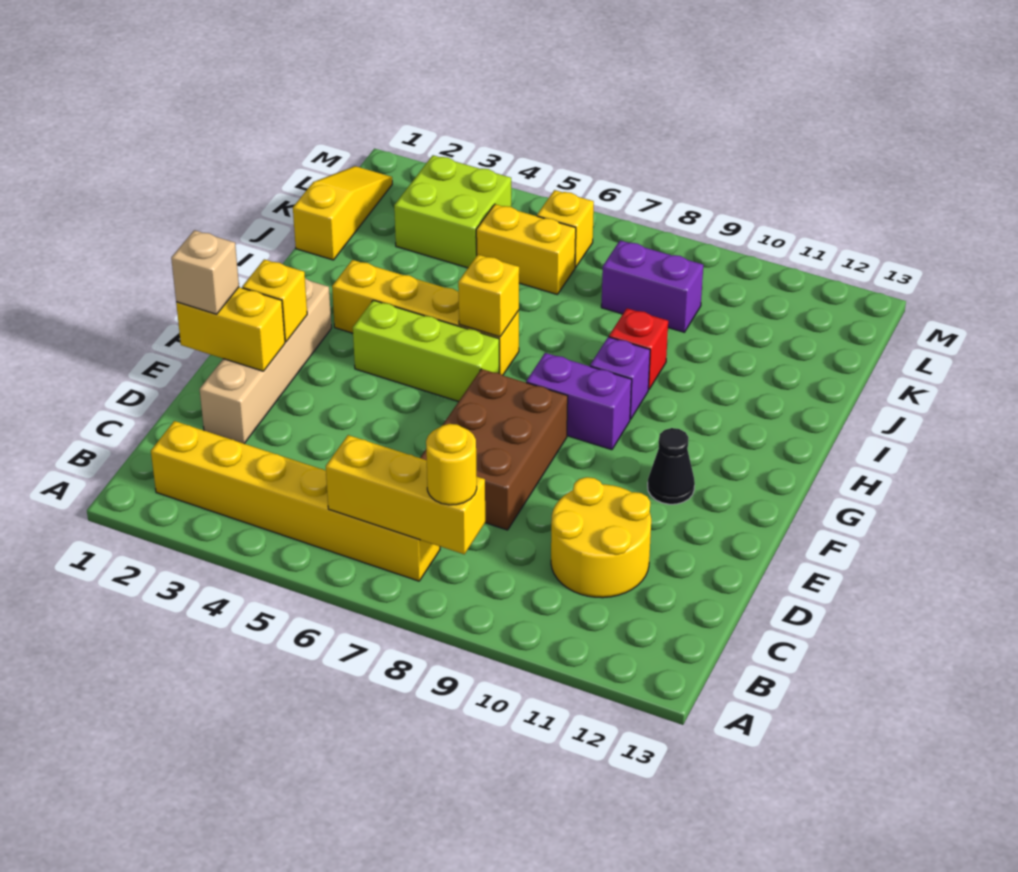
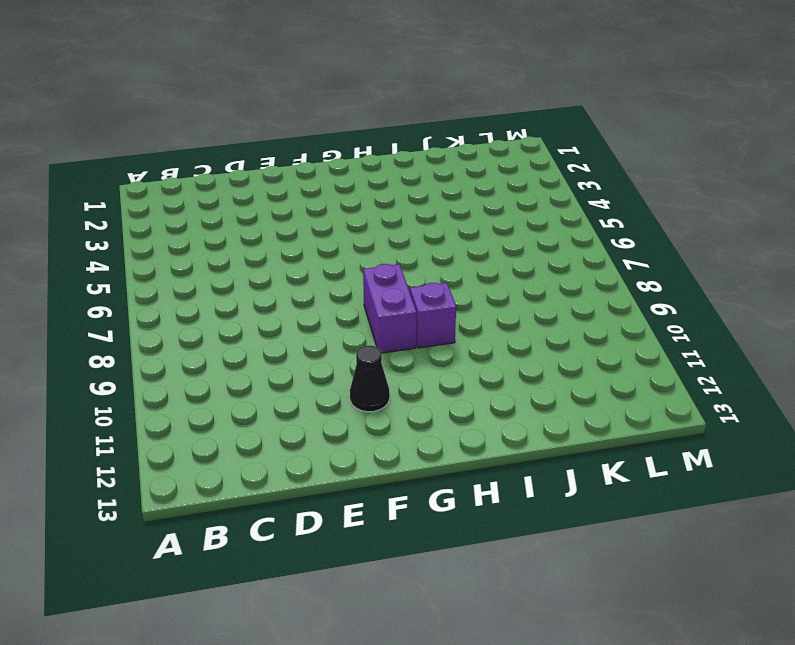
none -> yellow brick B2:B7 level 1
none -> yellow round brick C10:D11 level 1
none -> tan brick D2:G2 level 1

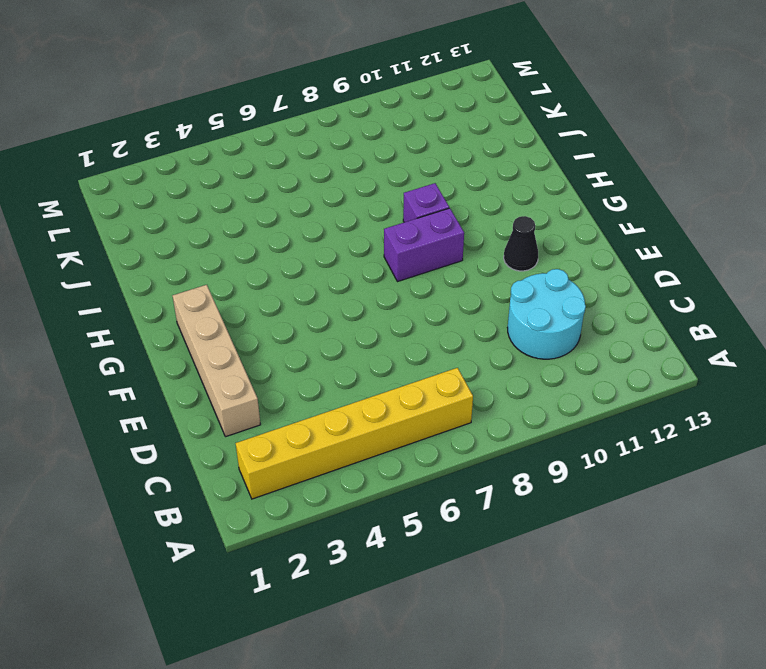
cyan round brick C10:D11 level 1 -> yellow round brick C10:D11 level 1
none -> brown brick D7:F8 level 1
none -> lime brick G4:G6 level 1
none -> yellow brick H3:H6 level 1

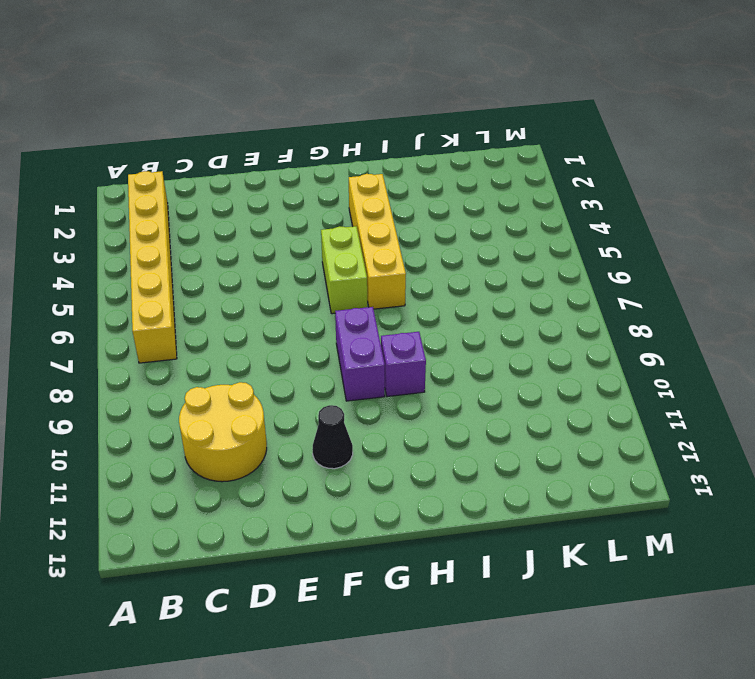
lime brick G5:G6 level 1 -> lime brick G4:G6 level 1
none -> tan brick D2:G2 level 1
none -> brown brick D7:F8 level 1
none -> red brick I9 level 1

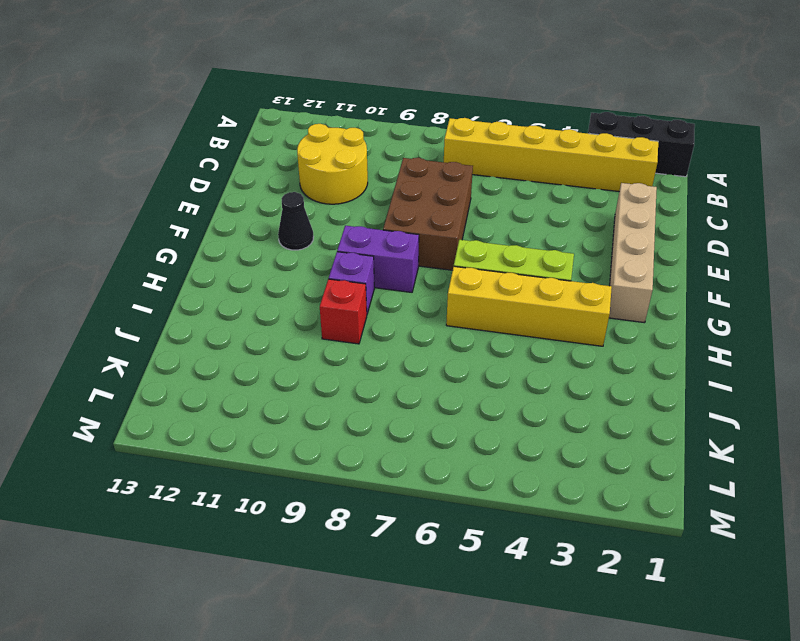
black brick A1:A3 level 1 -> none
none -> yellow slope J1:L1 level 1 top J
none -> lime brick K3:L4 level 1
none -> yellow brick K5:K6 level 1

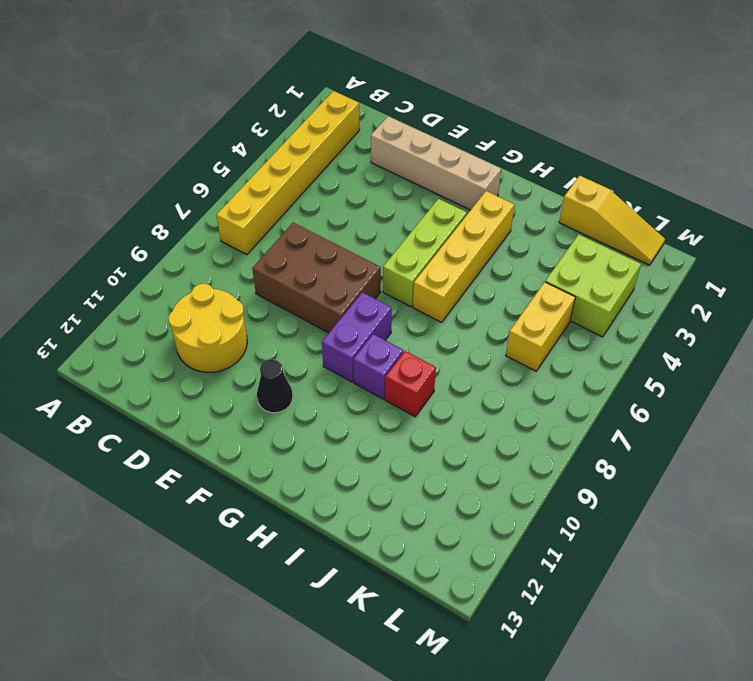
none -> purple brick K8:K9 level 1
none -> yellow brick L6 level 1
none -> yellow brick B6:B8 level 2

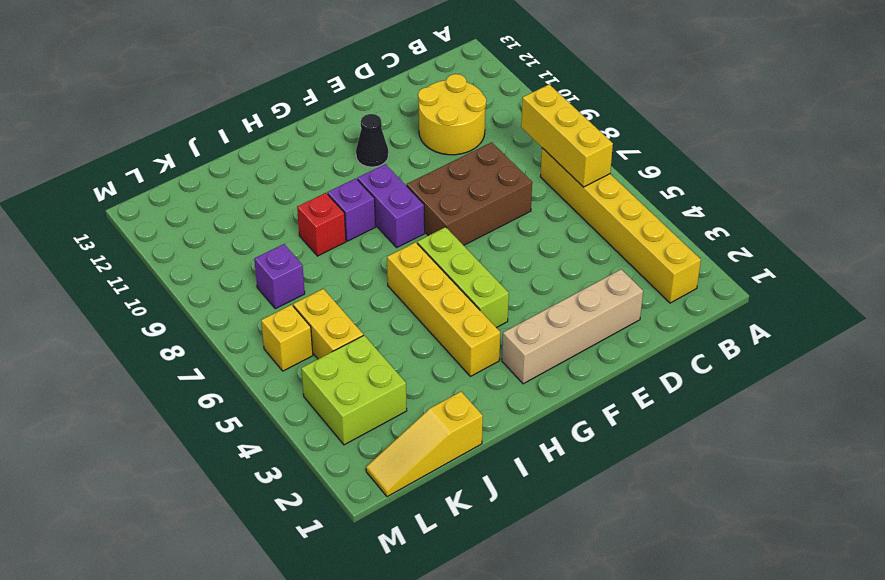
purple brick K8 level 1 -> purple brick K8:K9 level 1
none -> yellow brick E1:E2 level 2
none -> yellow brick F2 level 2
none -> yellow brick H6 level 2

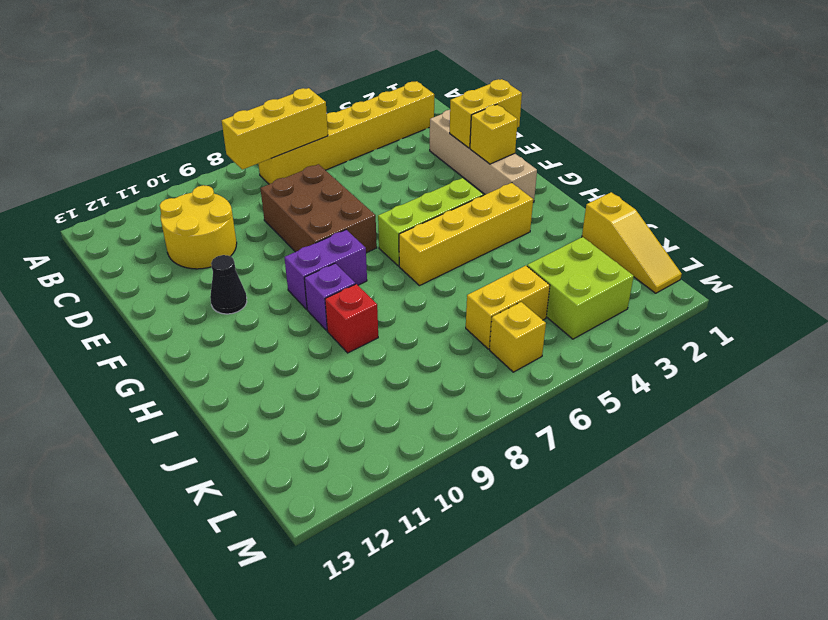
none -> purple brick K8:K9 level 1
none -> yellow brick H6 level 2
none -> yellow round brick B8 level 3

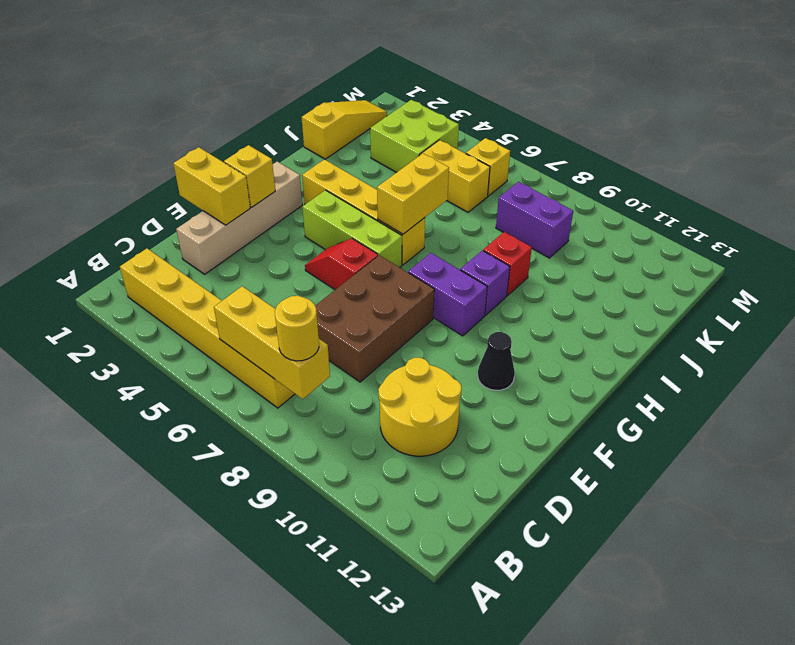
red slope F5:F6 level 1 top 6 -> none
yellow brick H6:I6 level 2 -> yellow brick H6 level 2
none -> tan brick E1 level 3

